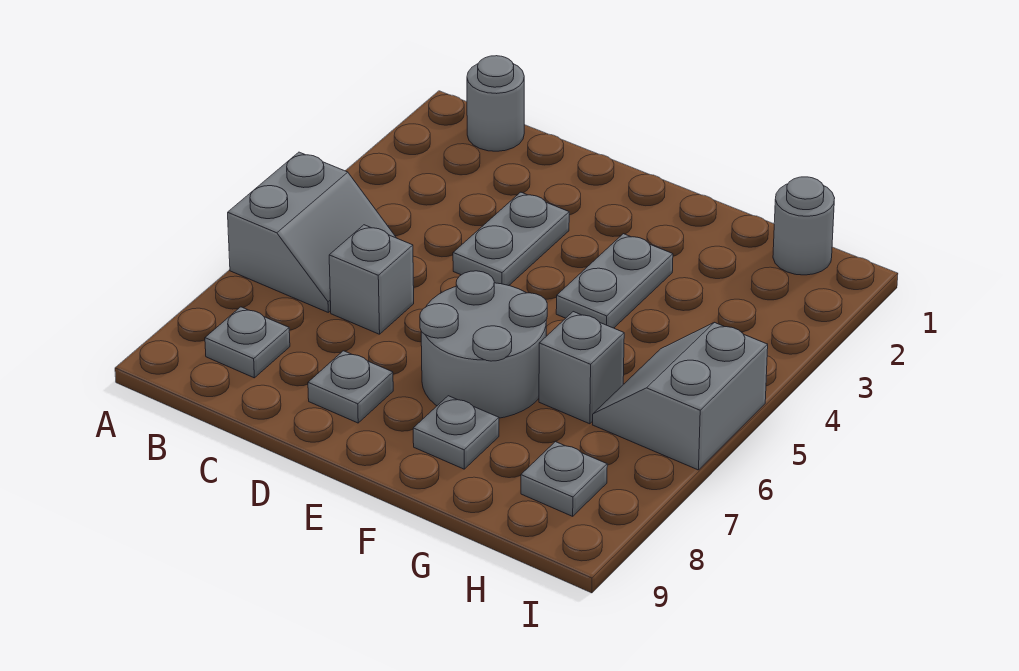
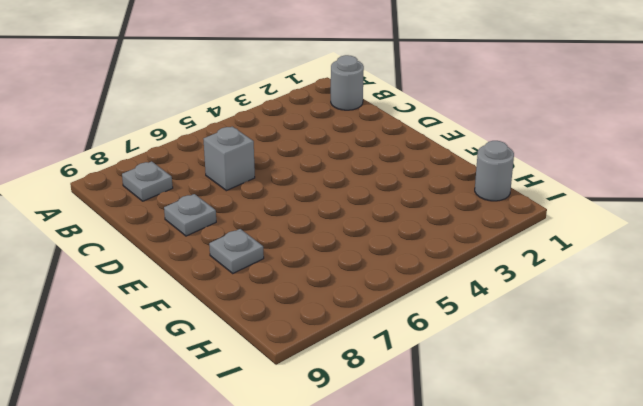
none -> grey slope A5:B6 level 1 top A
none -> grey plate D3:D4 level 1
none -> grey round brick E6:F7 level 1

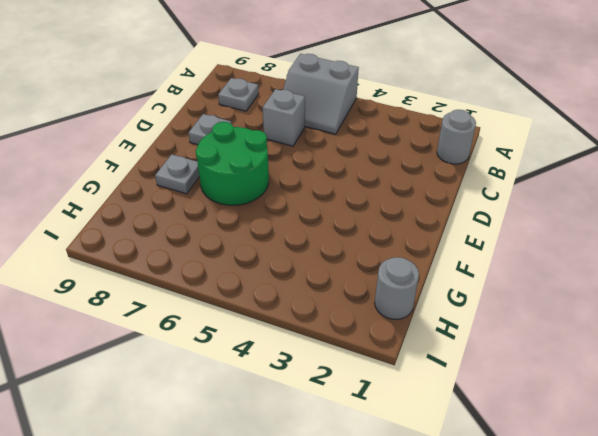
green round brick E6:F7 level 1 -> grey round brick E6:F7 level 1
none -> grey plate D3:D4 level 1
none -> grey plate F3:F4 level 1
none -> grey brick G6 level 1

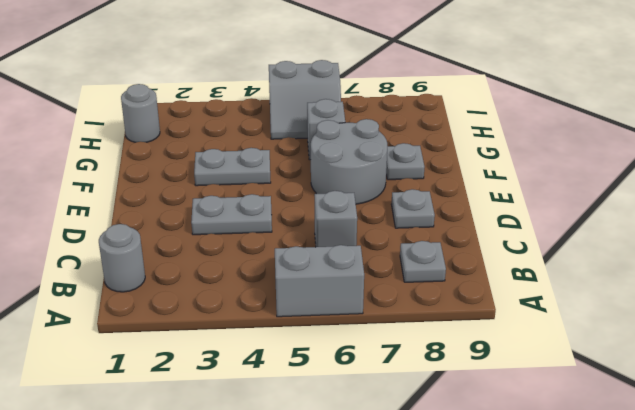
none -> grey plate H8 level 1

